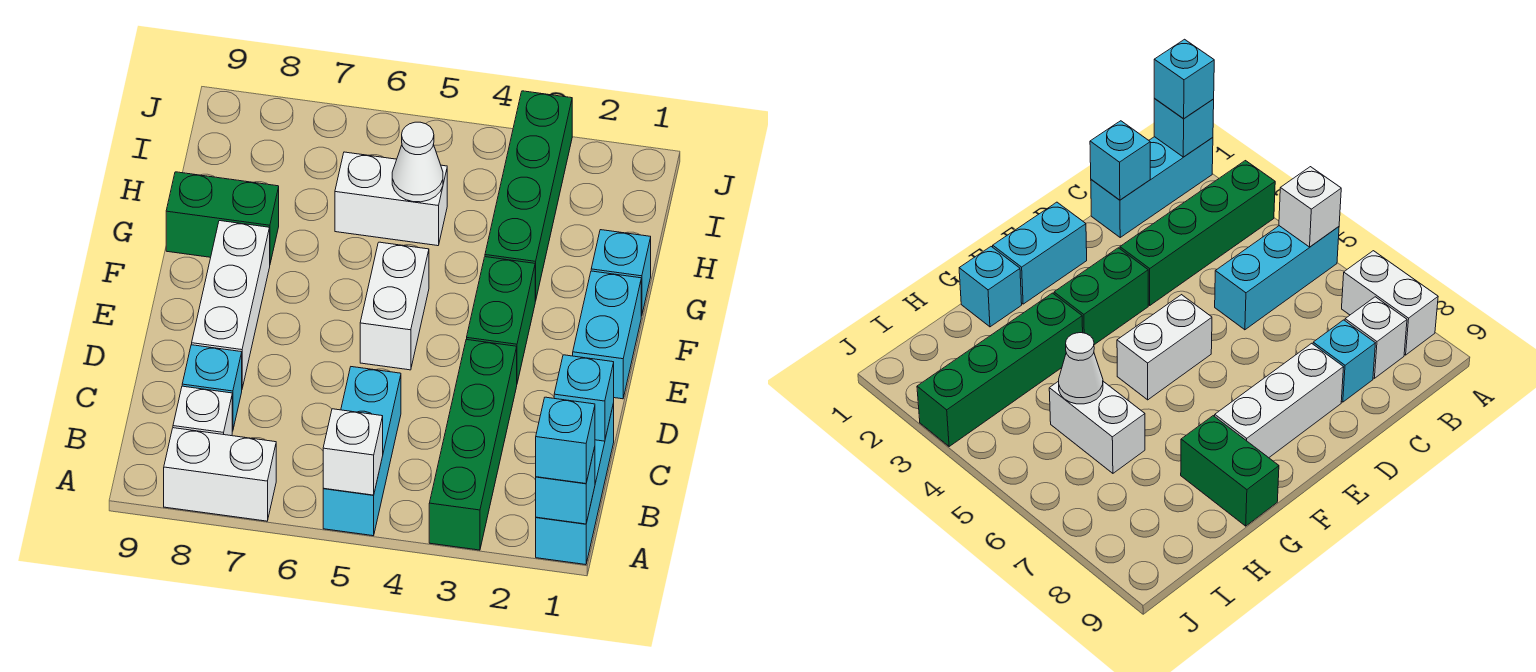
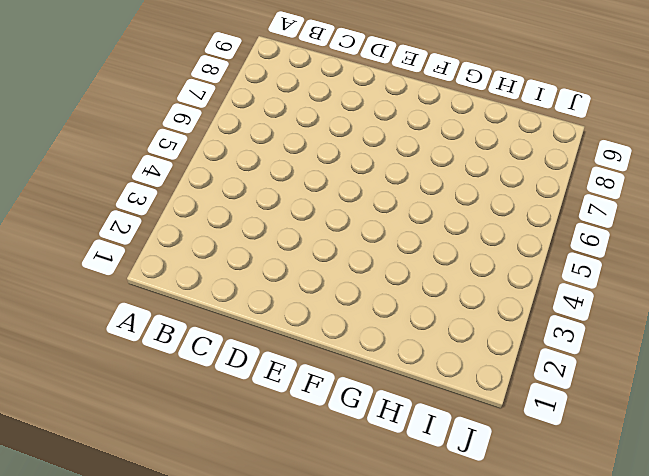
none -> cyan brick A1:C1 level 1
none -> green brick A3:D3 level 1
none -> cyan brick A5:C5 level 1

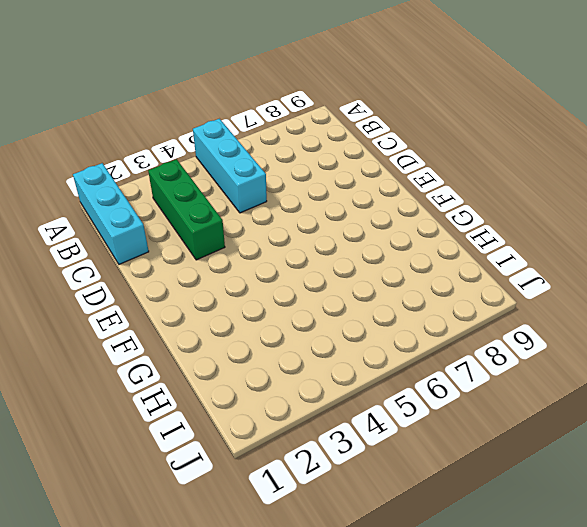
green brick B3:D3 level 1 -> green brick A3:D3 level 1
none -> white brick A7:A8 level 1
none -> white brick B8 level 1
none -> cyan brick C8 level 1

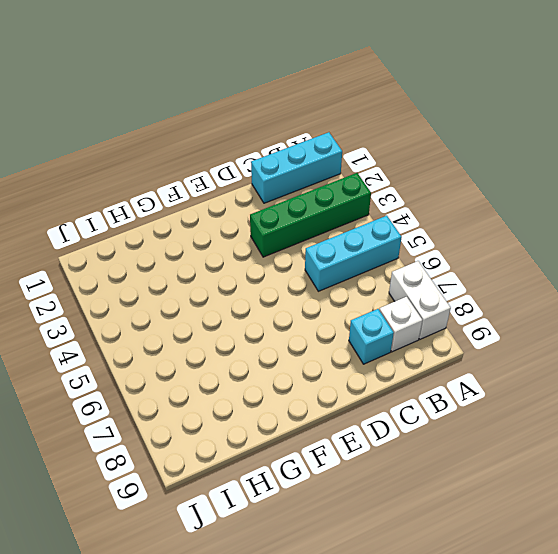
none -> white brick D8:F8 level 1
none -> cyan brick E1:F1 level 1
none -> green brick E3:F3 level 1

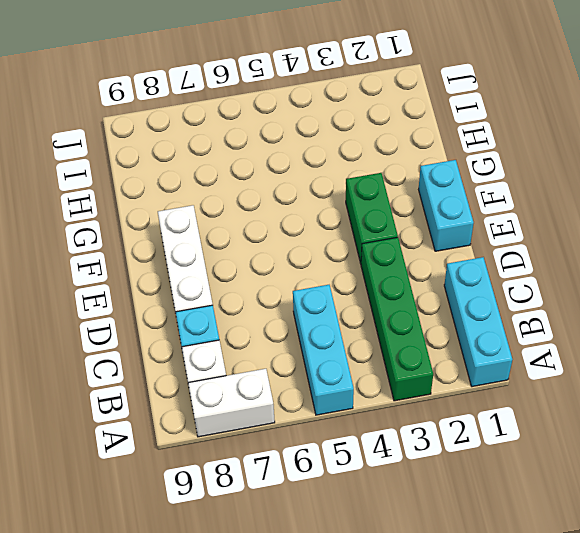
none -> white brick E5:F5 level 1
none -> cyan brick G1 level 1
none -> green brick G3:J3 level 1

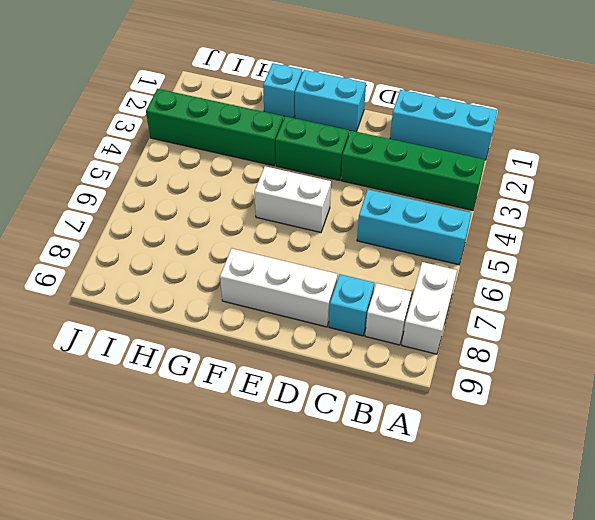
none -> green brick G8:G9 level 1
none -> white brick H5:H6 level 1
none -> cyan brick A1 level 2

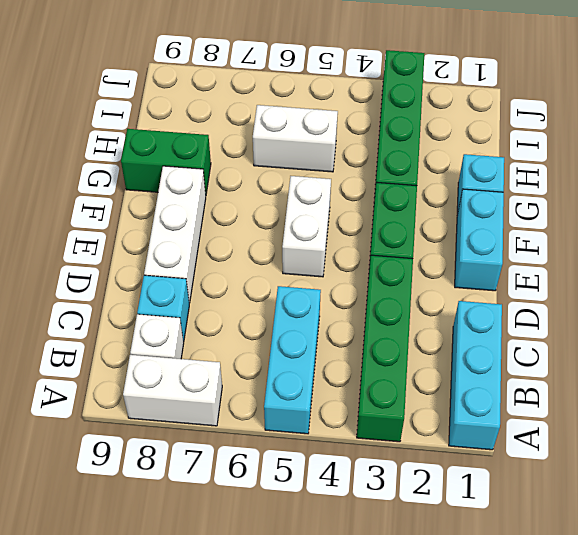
none -> cyan brick A1 level 2
none -> white brick A5 level 2
none -> cyan brick C1 level 2

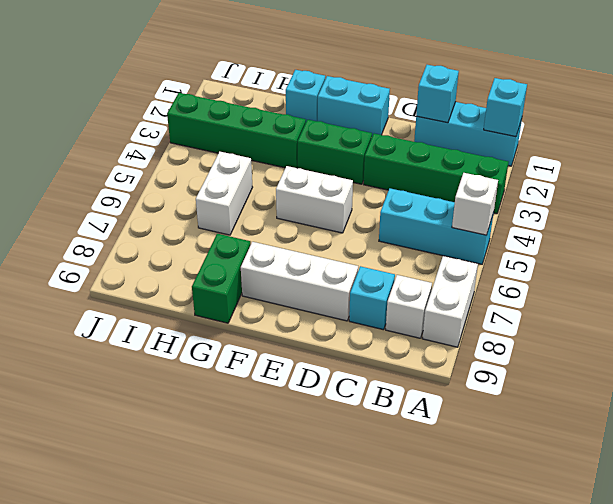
none -> white cone H5 level 2
none -> cyan brick A1 level 3

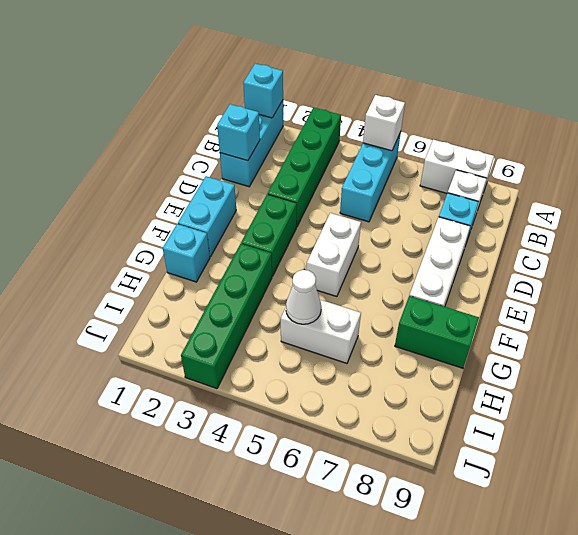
none -> cyan brick A1 level 3

